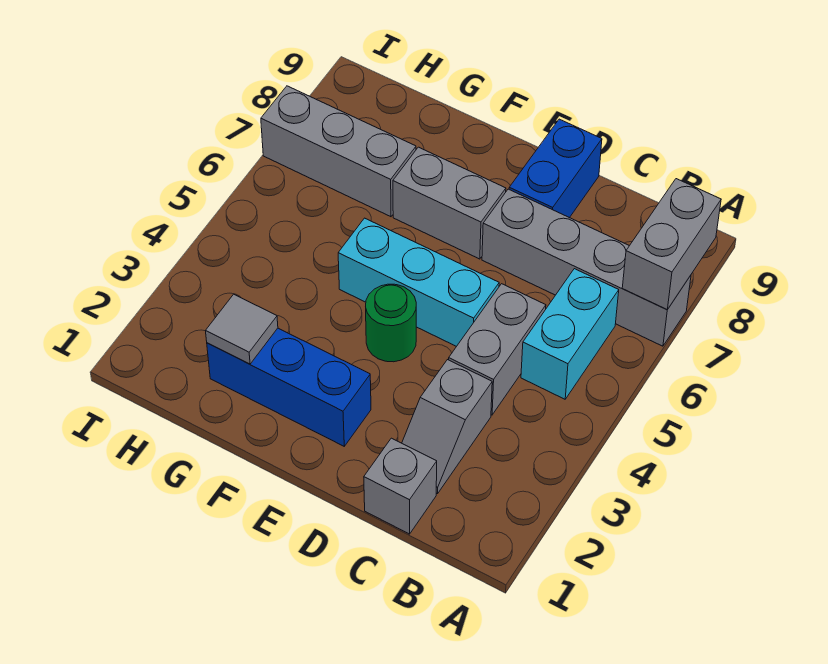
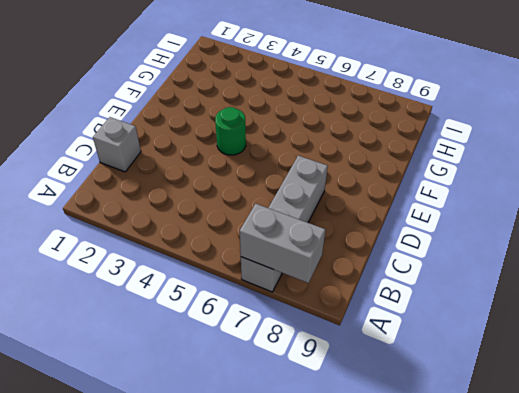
none -> cyan brick B5:B6 level 1
none -> grey slope C2:C3 level 1 top 3
none -> grey brick C4:C5 level 1

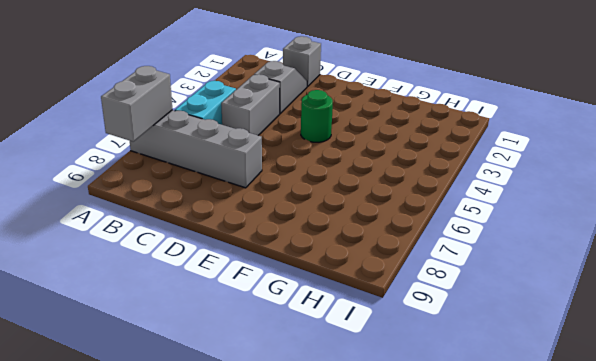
none -> cyan brick D5:F5 level 1
none -> blue brick D8:D9 level 1
none -> blue brick E2:G2 level 1

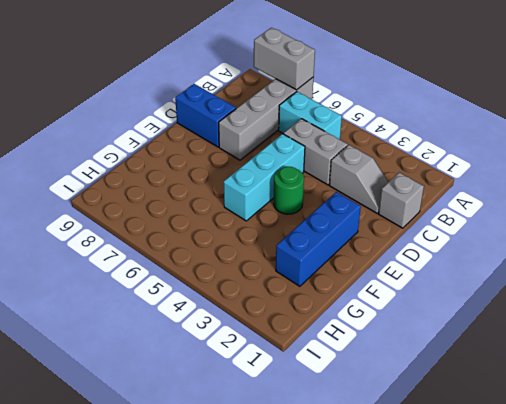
none -> grey brick E7:F7 level 1
none -> grey brick G7:I7 level 1
none -> grey tile G2 level 2

